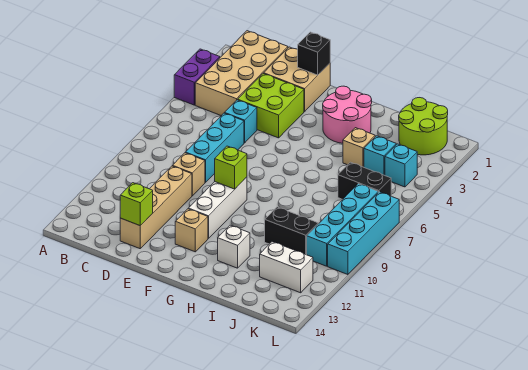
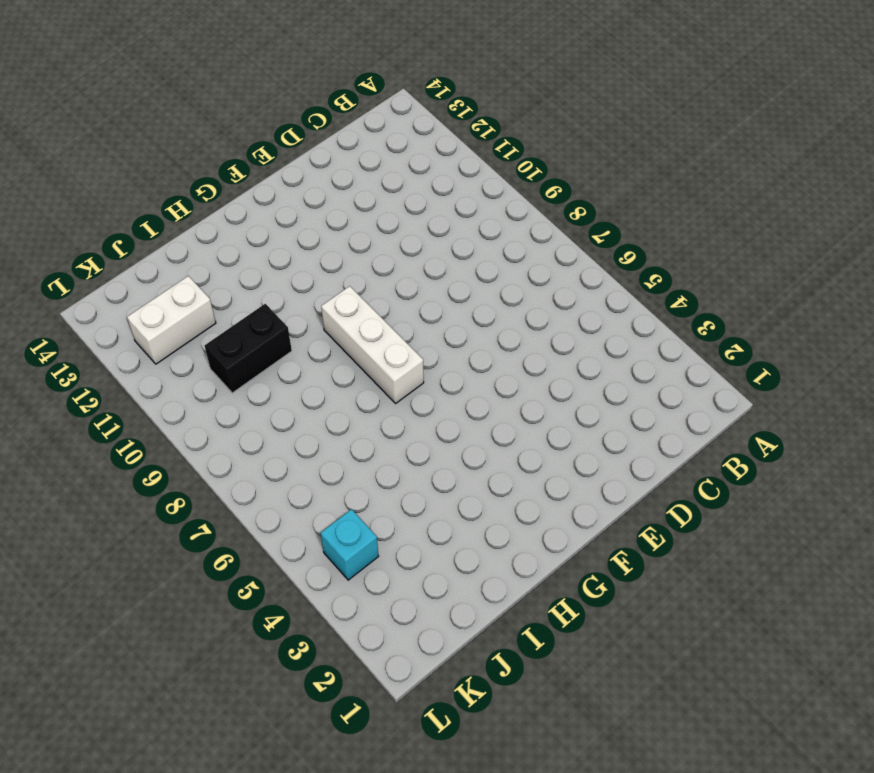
white brick G7:G9 level 1 -> white brick F9:F11 level 1
none -> purple brick A3:A4 level 1
none -> tan brick B1:C4 level 1
none -> tan brick D1:E2 level 1

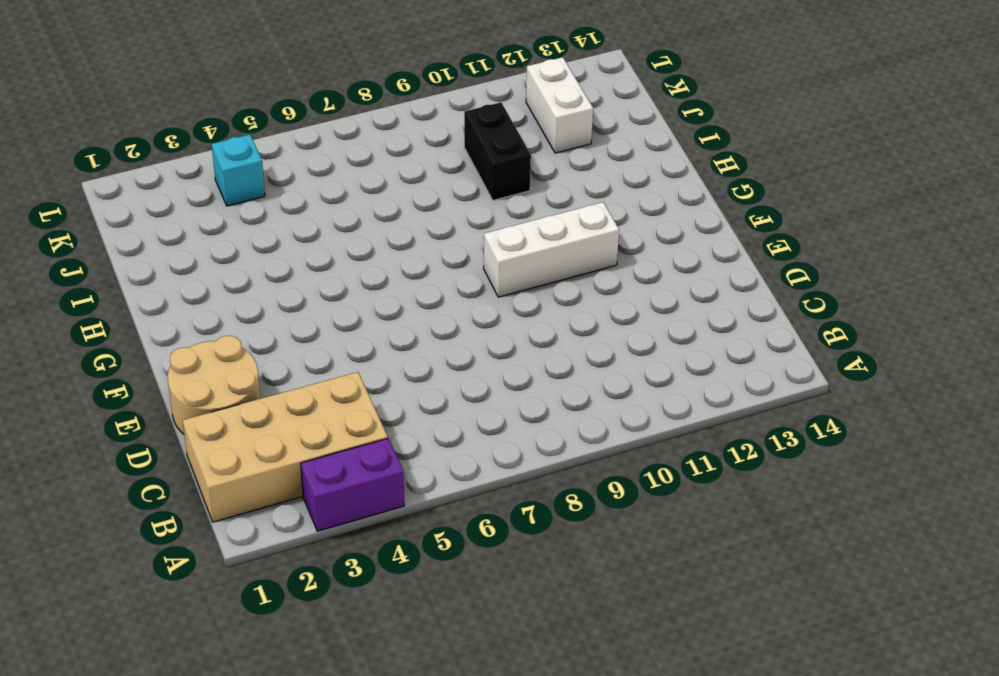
tan round brick D1:E2 level 1 -> tan brick D1:E2 level 1
none -> lime brick D3:E4 level 1
none -> cyan brick D5 level 1
none -> cyan brick D6:D8 level 1

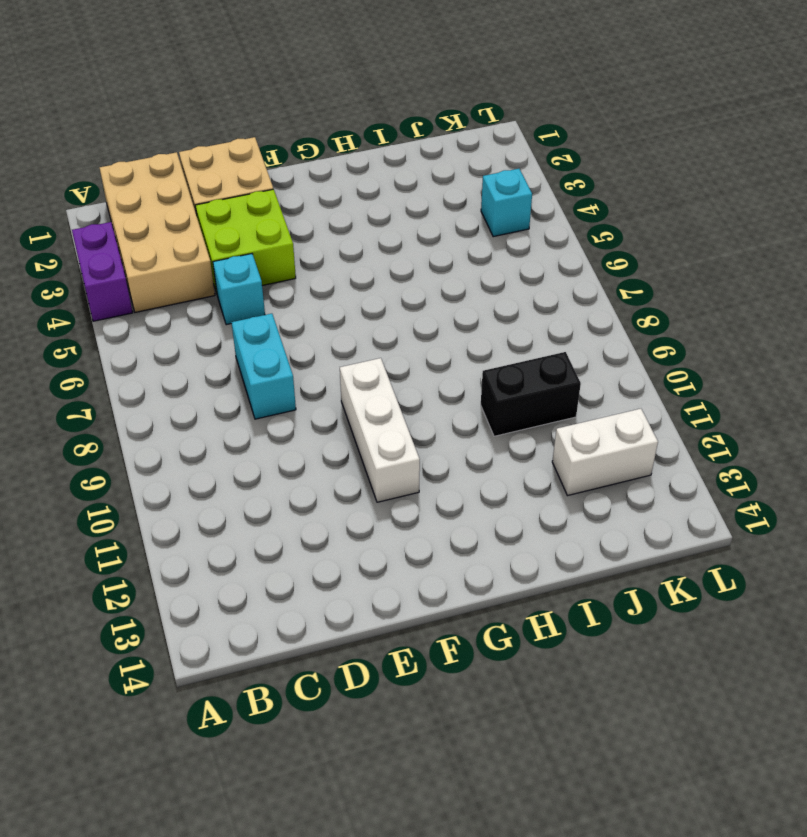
cyan brick D7:D8 level 1 -> cyan brick D6:D8 level 1
none -> tan brick D9 level 1
none -> tan brick D10:D13 level 1
none -> tan brick F12 level 1

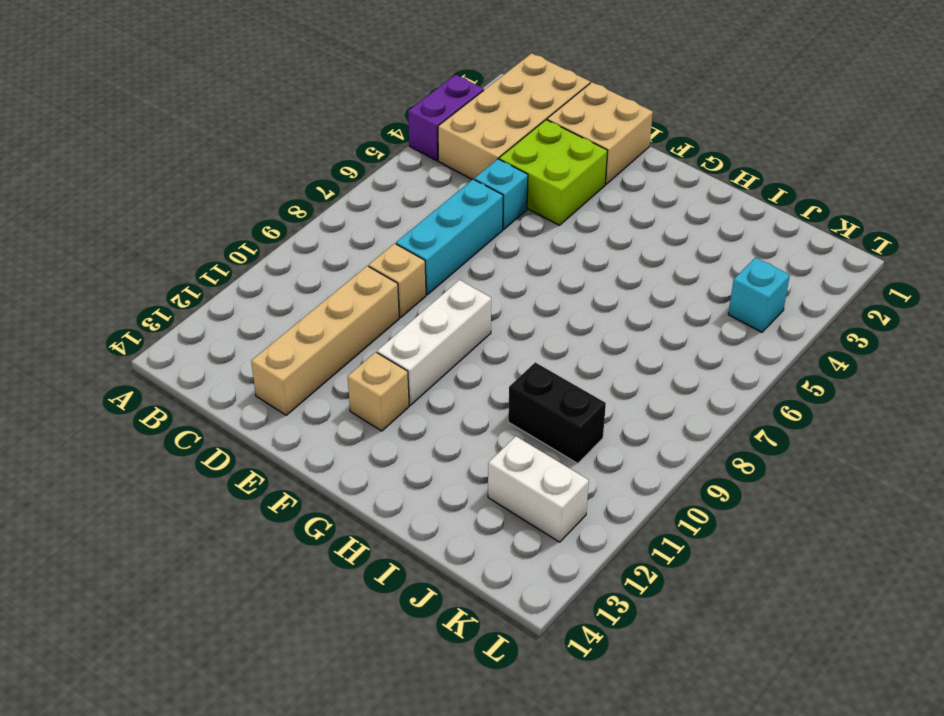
none -> pink round brick G2:H3 level 1
none -> white brick H12 level 1
none -> tan brick I4 level 1

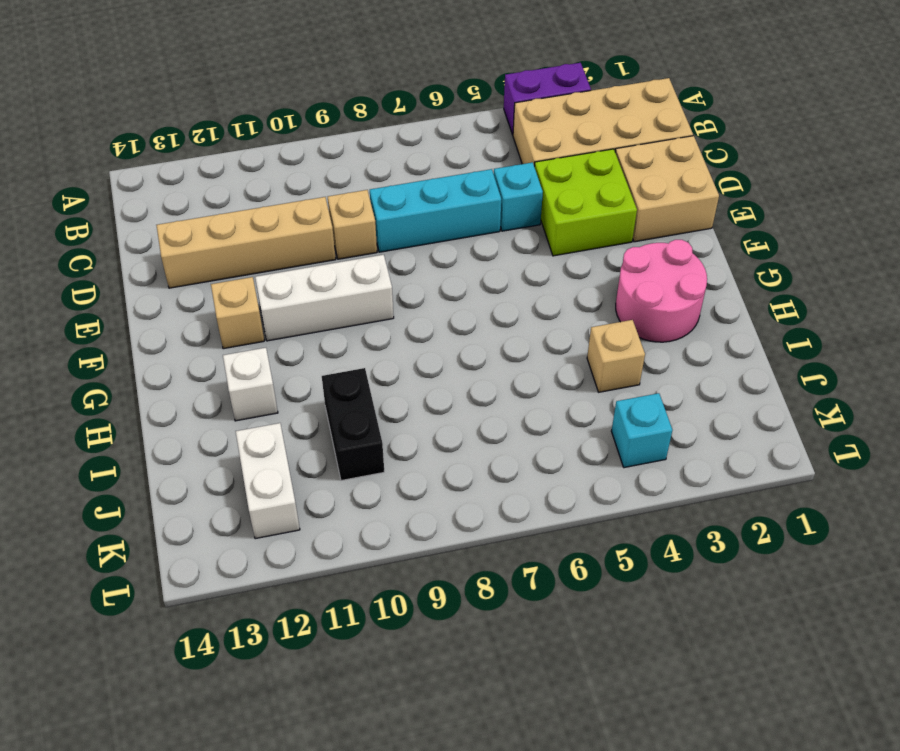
none -> lime round brick J1:K2 level 1
none -> cyan brick J4 level 1
none -> black brick J6:K6 level 1

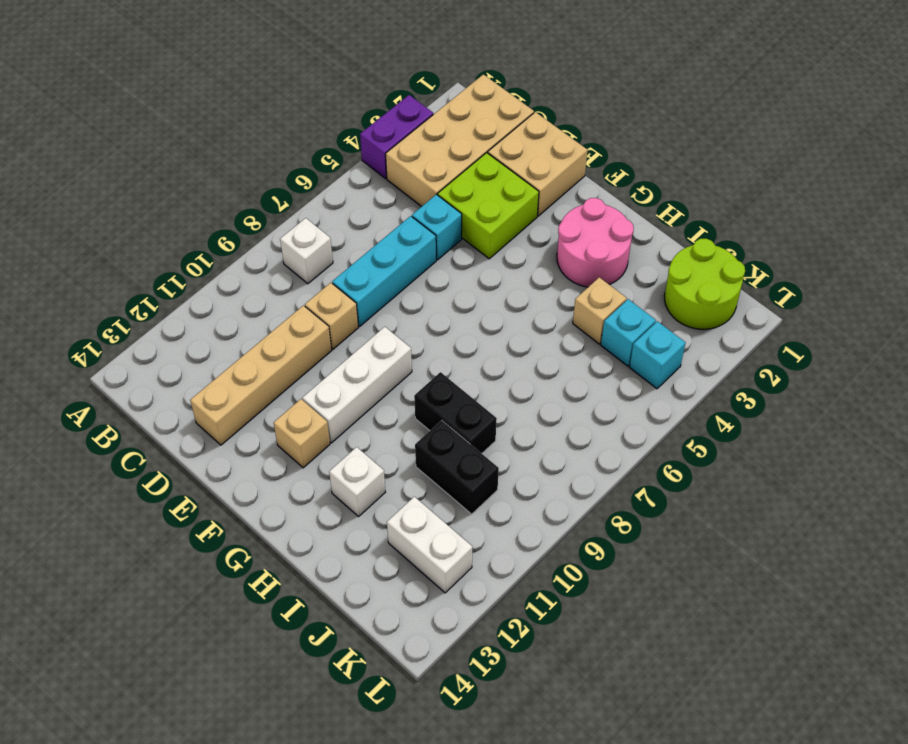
white brick B8 level 1 -> none
black brick H9:I9 level 1 -> black brick J6:K6 level 1
none -> cyan brick K7:K10 level 1
none -> cyan brick L7:L10 level 1
none -> lime brick D13 level 2

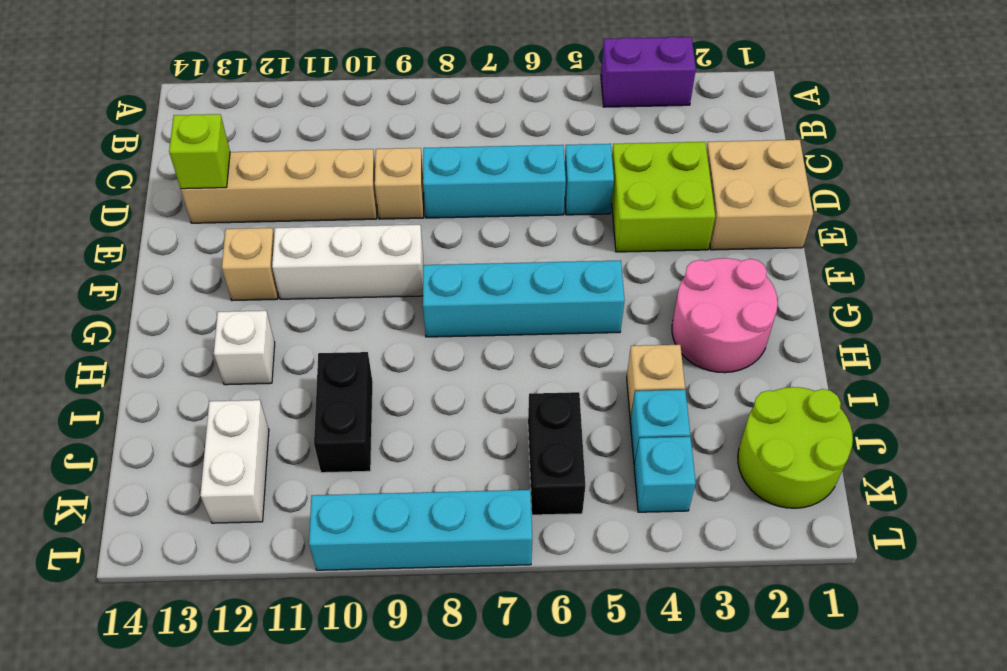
cyan brick G5:G8 level 1 -> cyan brick K7:K10 level 1
none -> tan brick B1:C4 level 1
none -> black brick E1 level 2
none -> lime brick F9 level 2

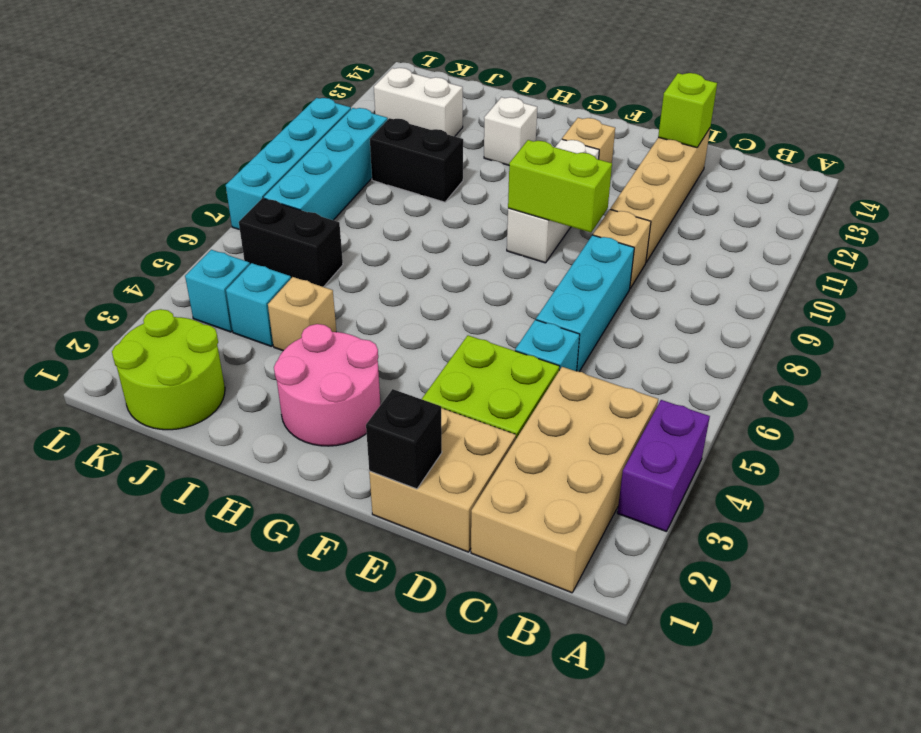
lime brick E9:F9 level 2 -> lime brick F9 level 2

